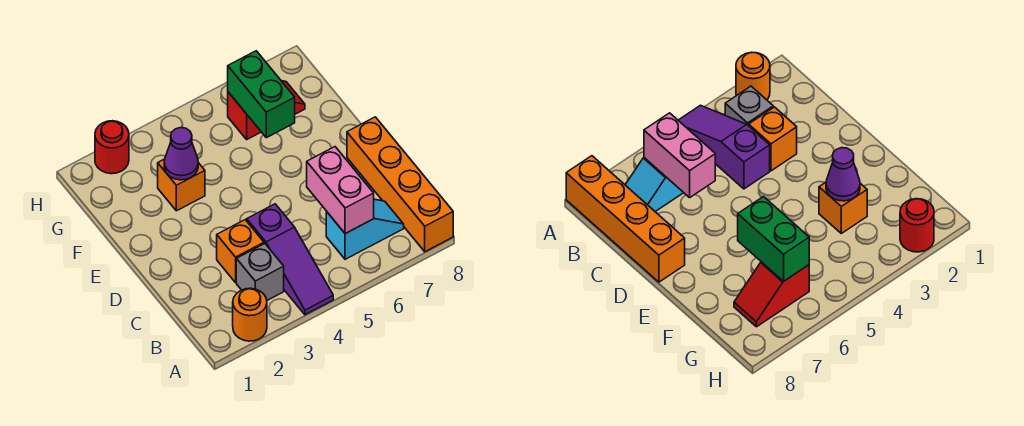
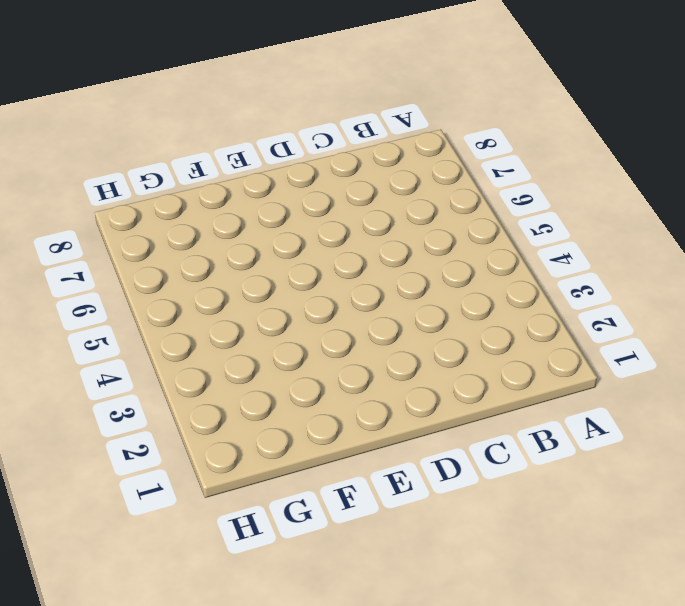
none -> orange round brick A2 level 1
none -> purple slope A4:C4 level 1 top C
none -> orange brick A8:D8 level 1

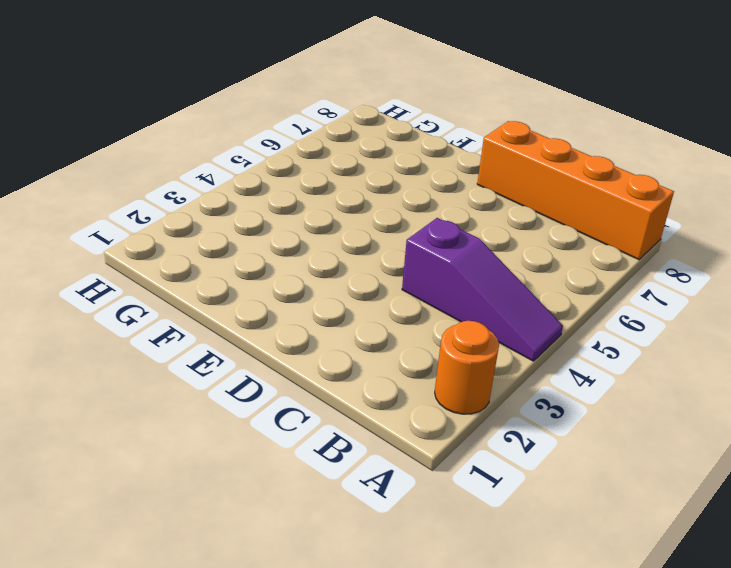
none -> grey brick B3 level 1
none -> cyan slope B6:B7 level 1 top 6
none -> orange brick C3 level 1

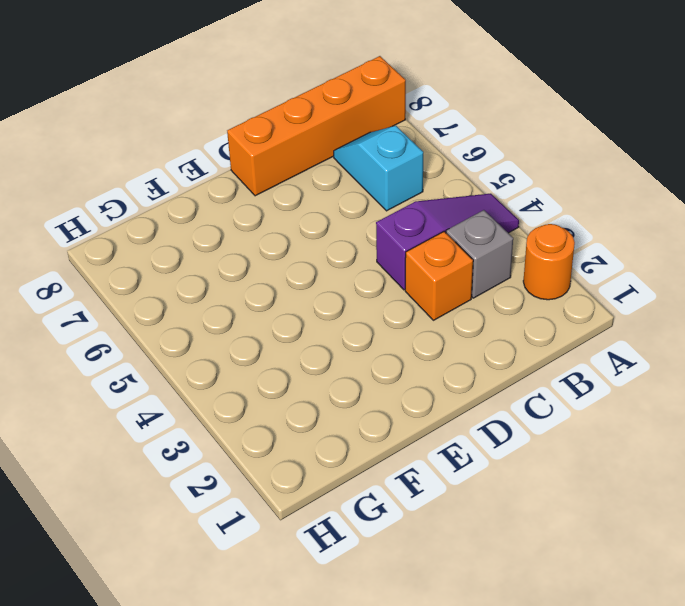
none -> orange brick F3 level 1
none -> red slope G6:G7 level 1 top 6
none -> red round brick H2 level 1

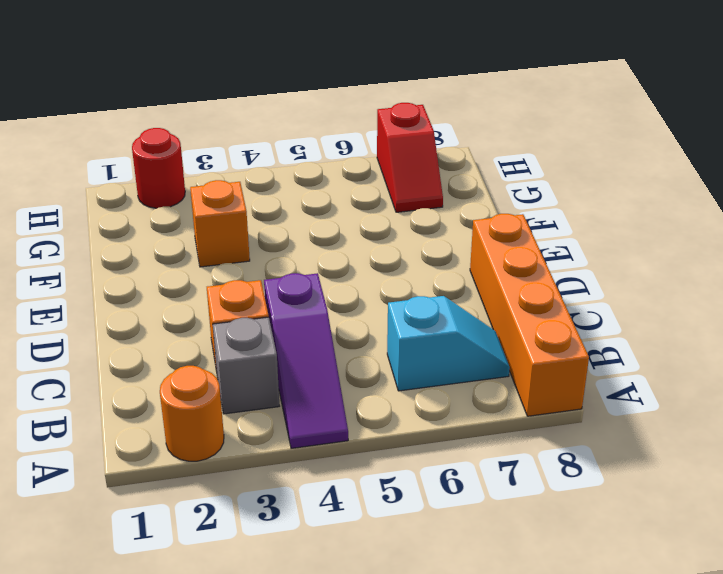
red slope G7:H7 level 1 top H -> red slope G6:G7 level 1 top 6
none -> pink brick B6:C6 level 2
none -> purple cone F3 level 2
none -> green brick F6:G6 level 2

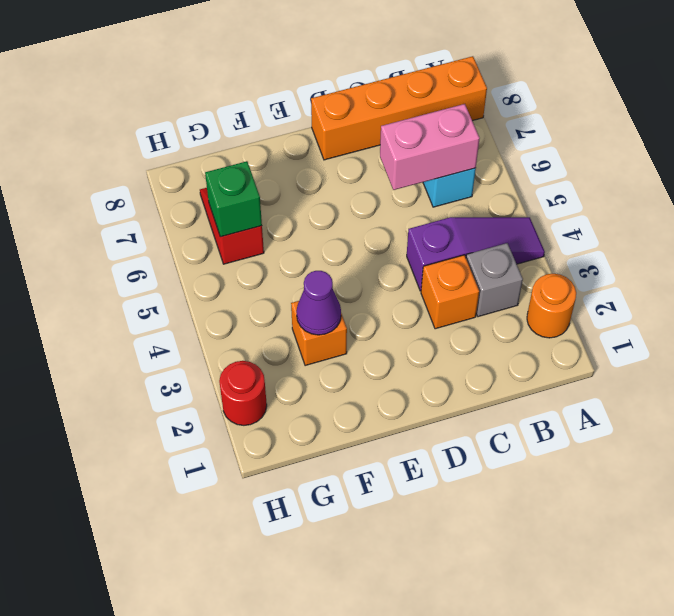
green brick G6 level 2 -> green brick F6:G6 level 2

